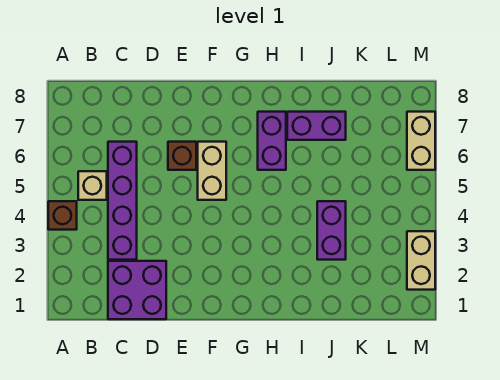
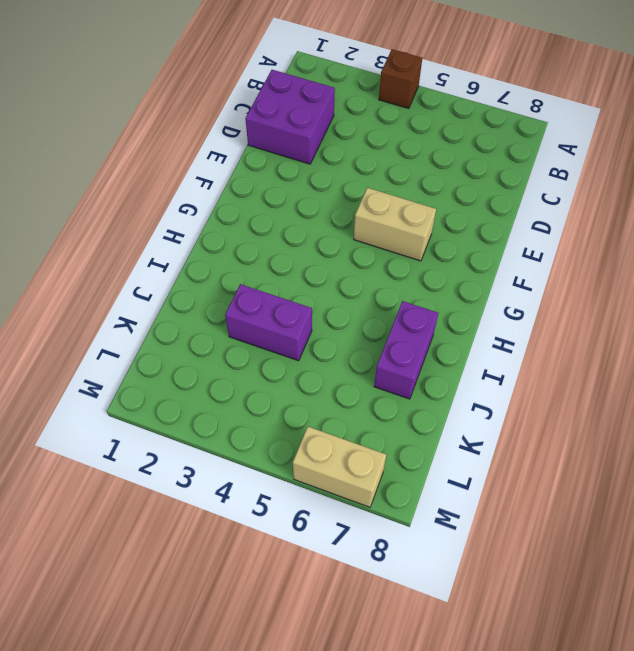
none -> tan brick B5 level 1
none -> purple brick C3:C6 level 1

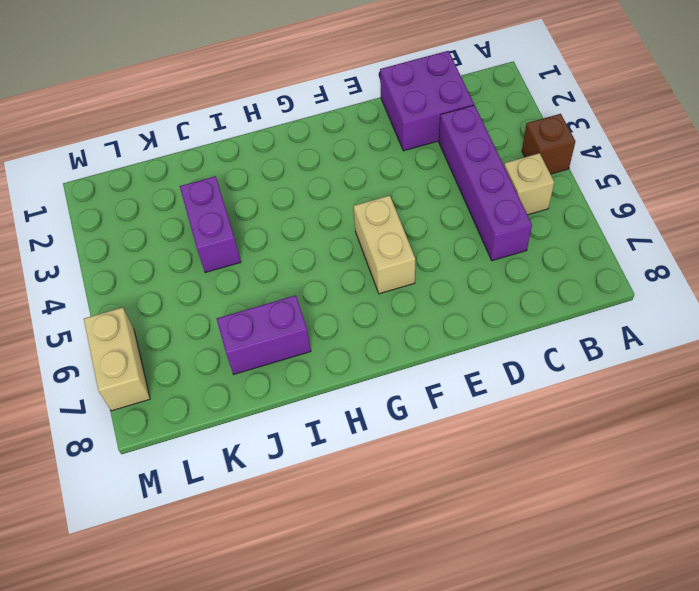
none -> brown brick E6 level 1
none -> purple brick H6:H7 level 1

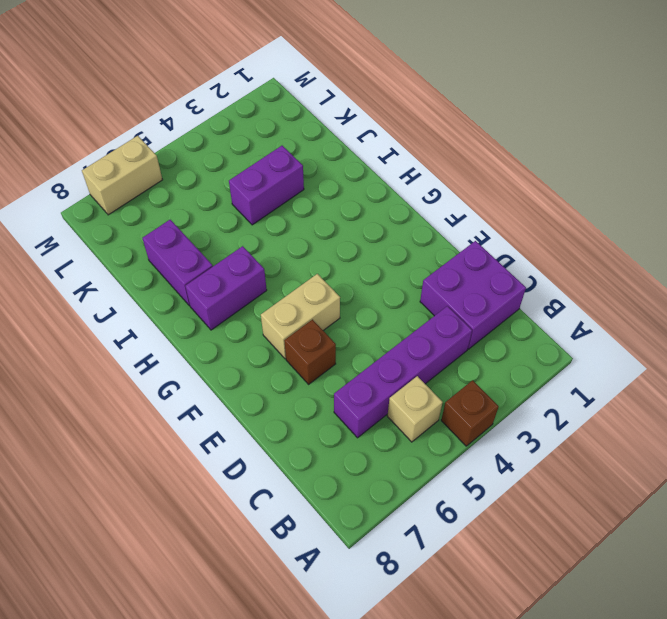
none -> tan brick M2:M3 level 1

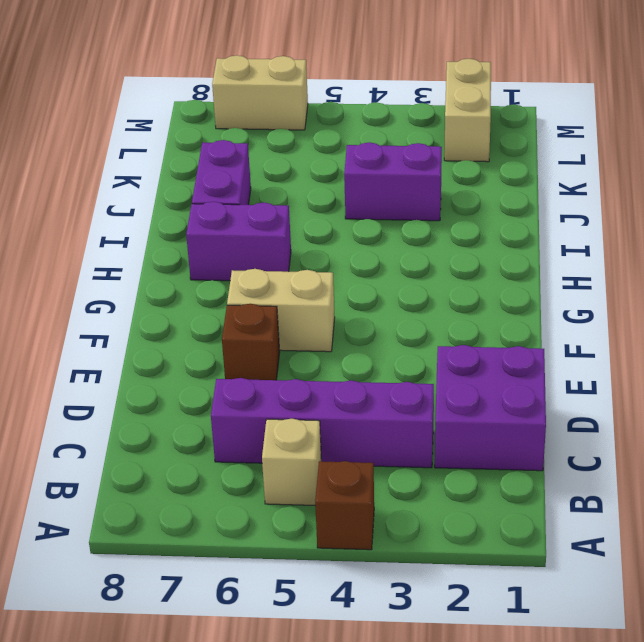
tan brick L2:M2 level 1 -> tan brick M2:M3 level 1

